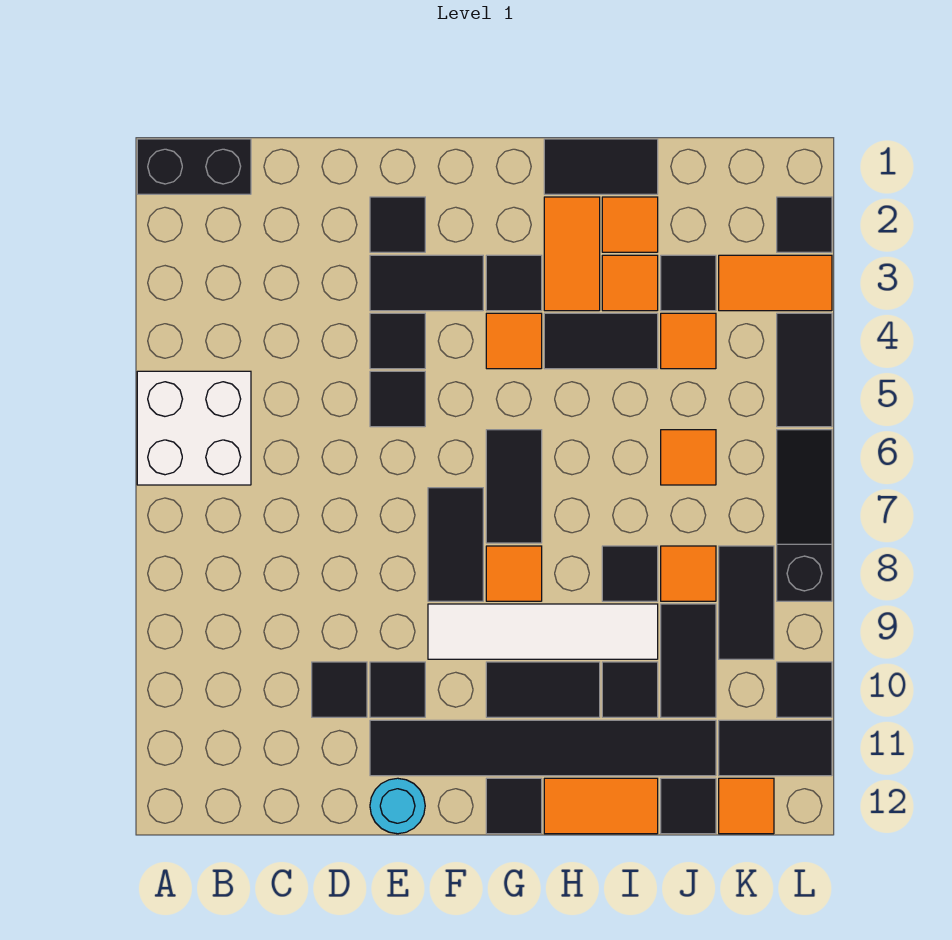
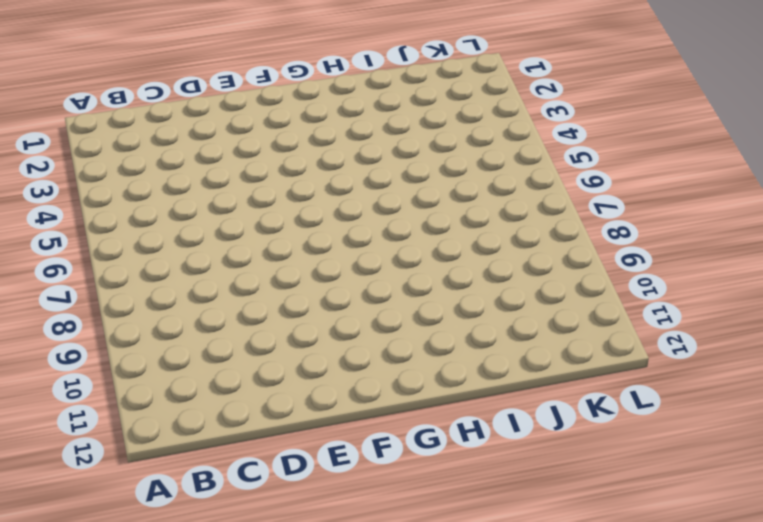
none -> black brick A1:B1 level 1
none -> white brick A5:B6 level 1
none -> black tile D10 level 1
none -> black tile E2 level 1

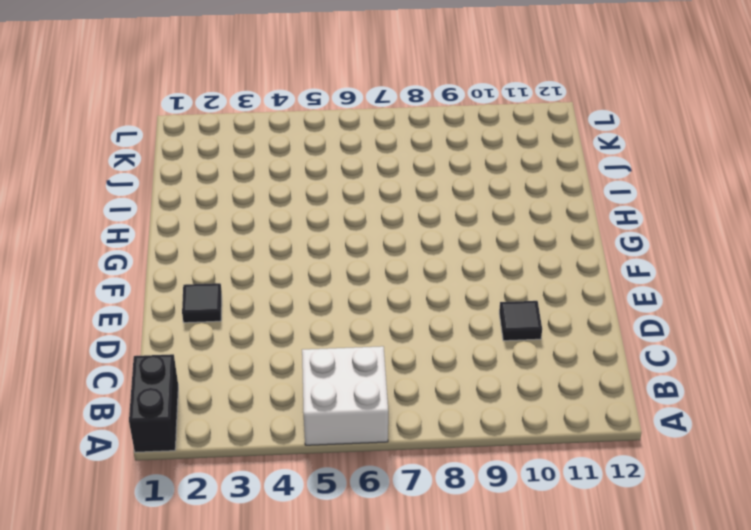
none -> black tile E3:F3 level 1
none -> black tile E4 level 1
none -> black tile E5 level 1
none -> black tile E10 level 1

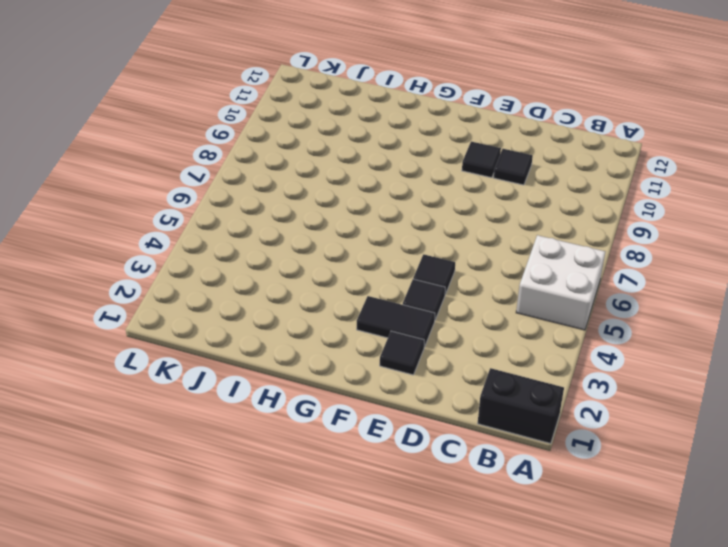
none -> black tile E11:J11 level 1
none -> cyan round brick E12 level 1
none -> black tile F7:F8 level 1
none -> white tile F9:I9 level 1

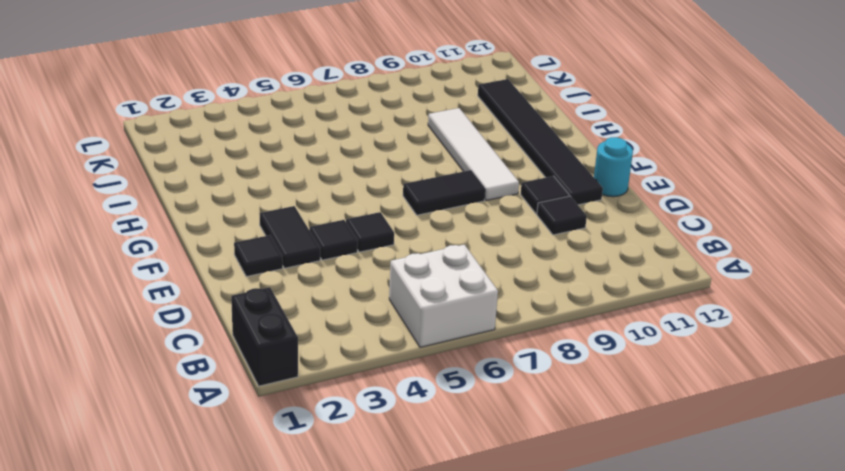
none -> black tile G3 level 1
none -> orange tile G4 level 1
none -> black tile G6:G7 level 1
none -> orange tile G8 level 1

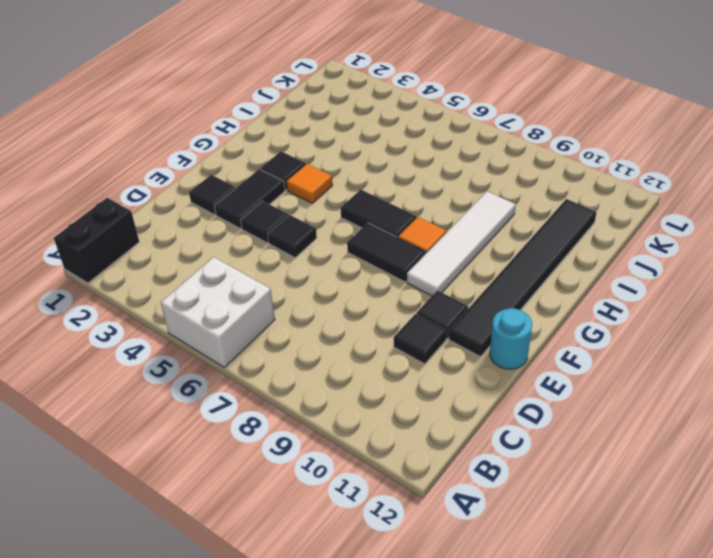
none -> black tile G10:H10 level 1
none -> black tile G12 level 1
none -> black tile H1:I1 level 1
none -> orange tile H2:H3 level 1

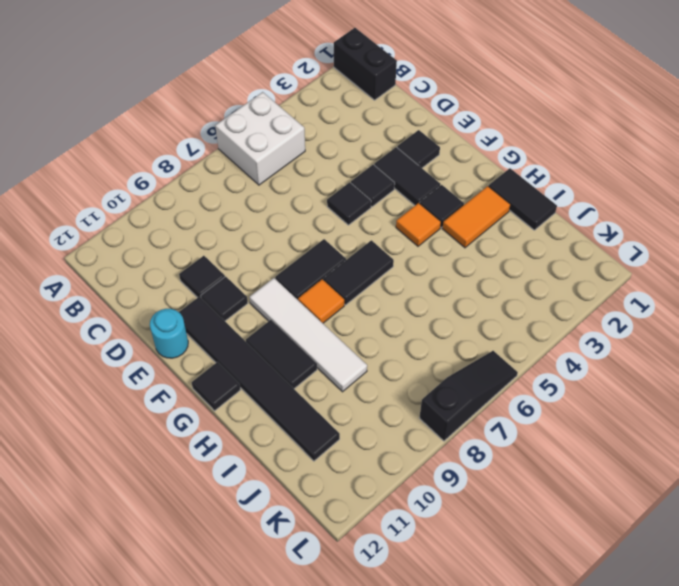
none -> black tile H4:I4 level 1
none -> orange tile H12:I12 level 1
none -> orange tile I2 level 1
none -> orange tile I3 level 1

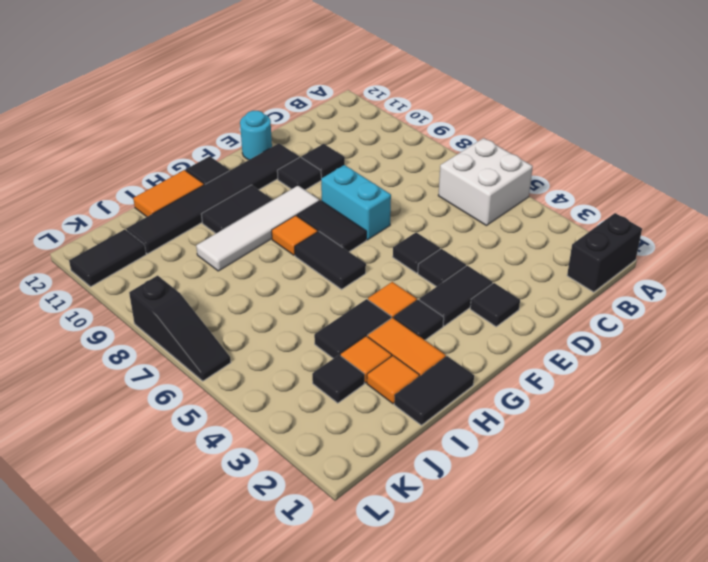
cyan brick E7:E8 level 1 -> none
none -> black tile I8 level 1
none -> black tile I10 level 1
none -> orange tile J4 level 1
none -> orange tile J6 level 1

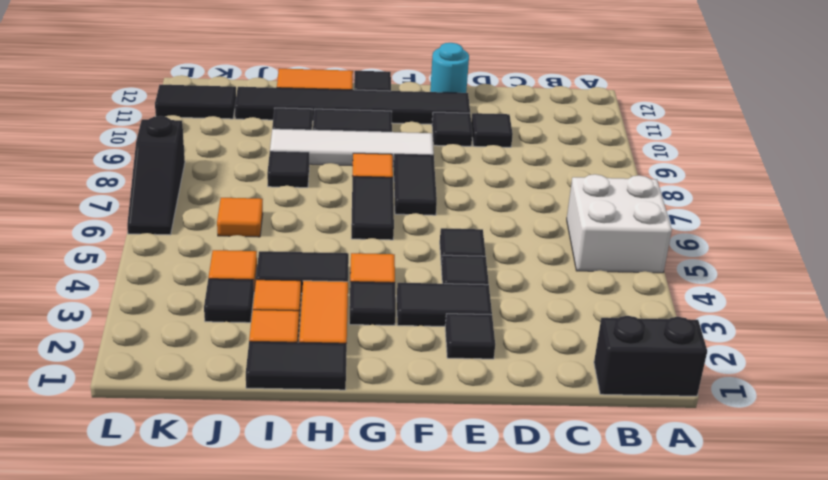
none -> orange tile J8 level 1
none -> black tile J9:J10 level 1
none -> black tile J12 level 1
none -> orange tile K3:L3 level 1

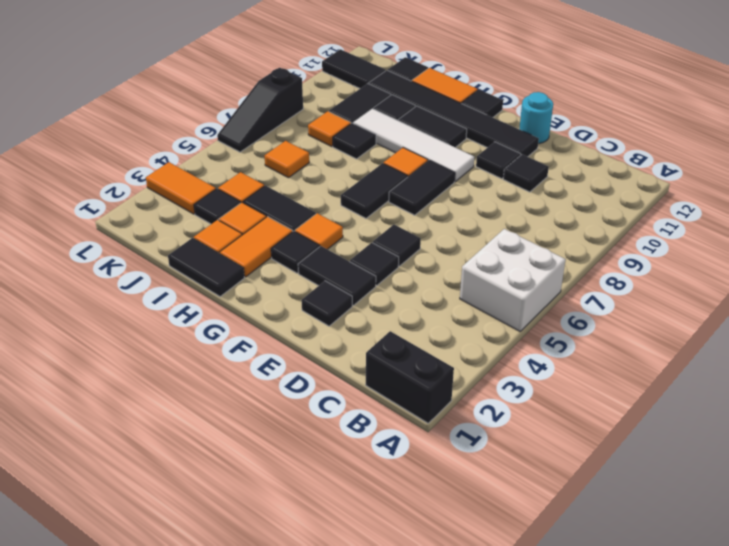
none -> black tile K8:K9 level 1
none -> orange tile K12 level 1
none -> black tile L2 level 1
none -> black tile L4:L5 level 1

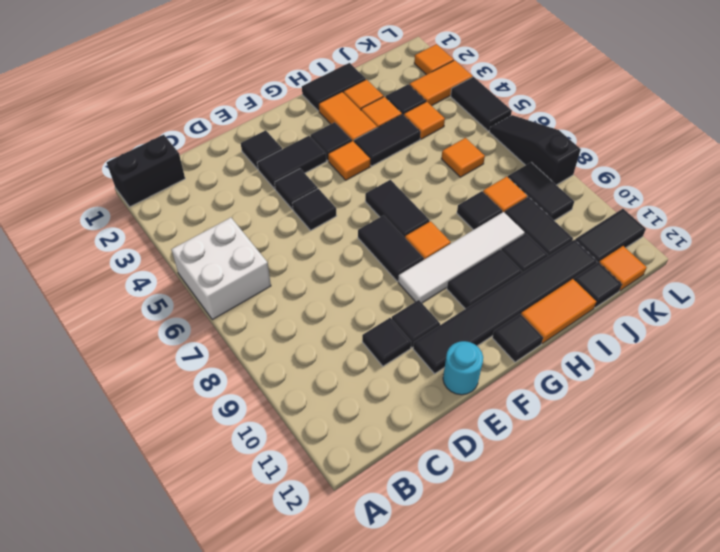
orange tile L2 level 1 -> black tile L2 level 1
none -> black tile L10 level 1

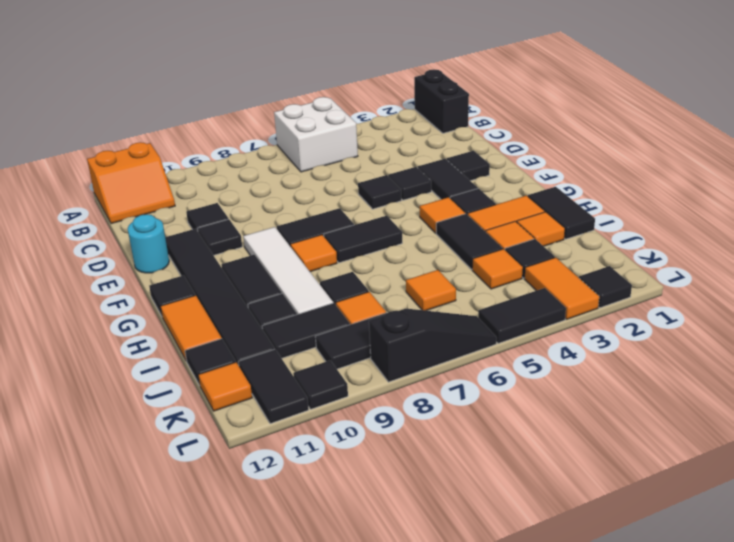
orange slope A11:B12 level 1 top A -> none

